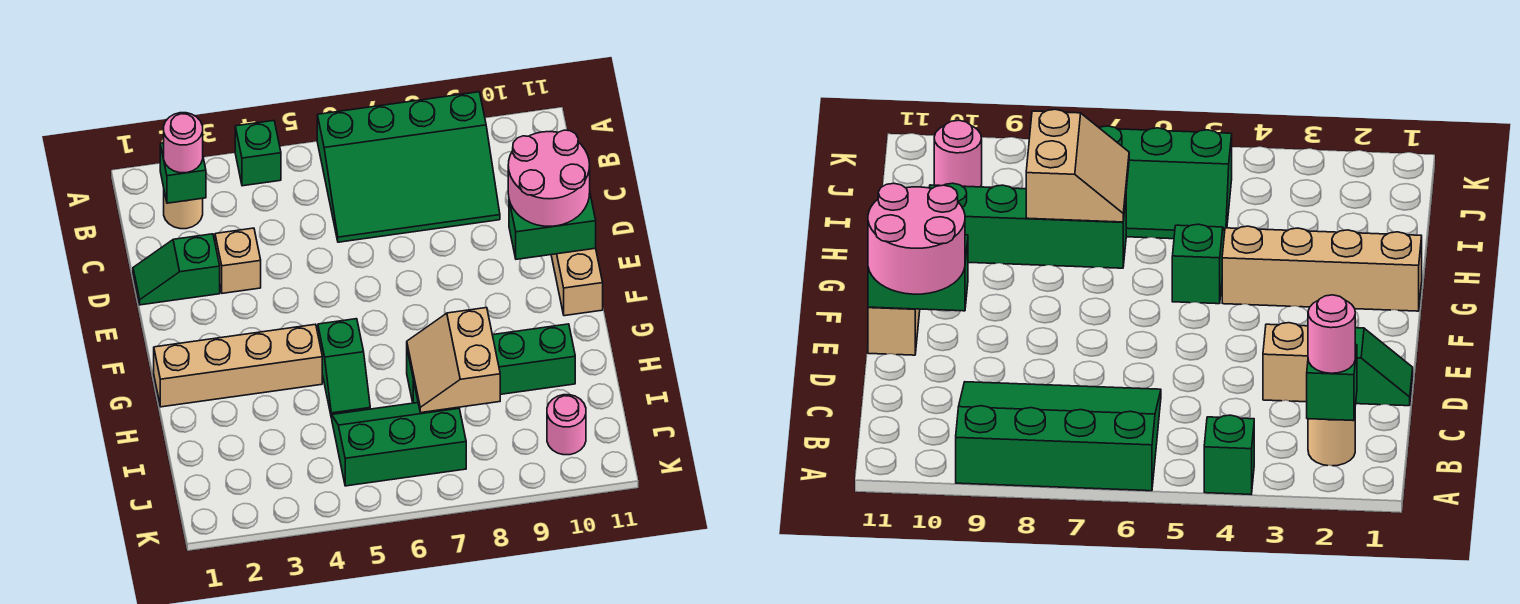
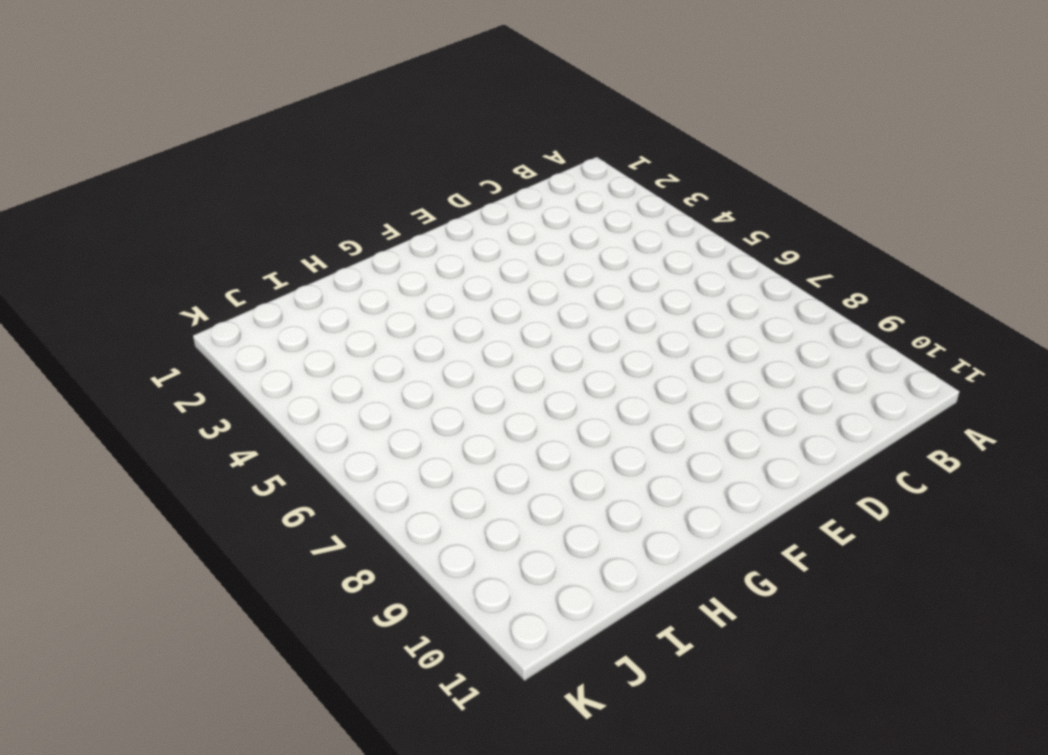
none -> green brick A4 level 1
none -> green slope A6:C9 level 1 top A
none -> tan round brick B2 level 1

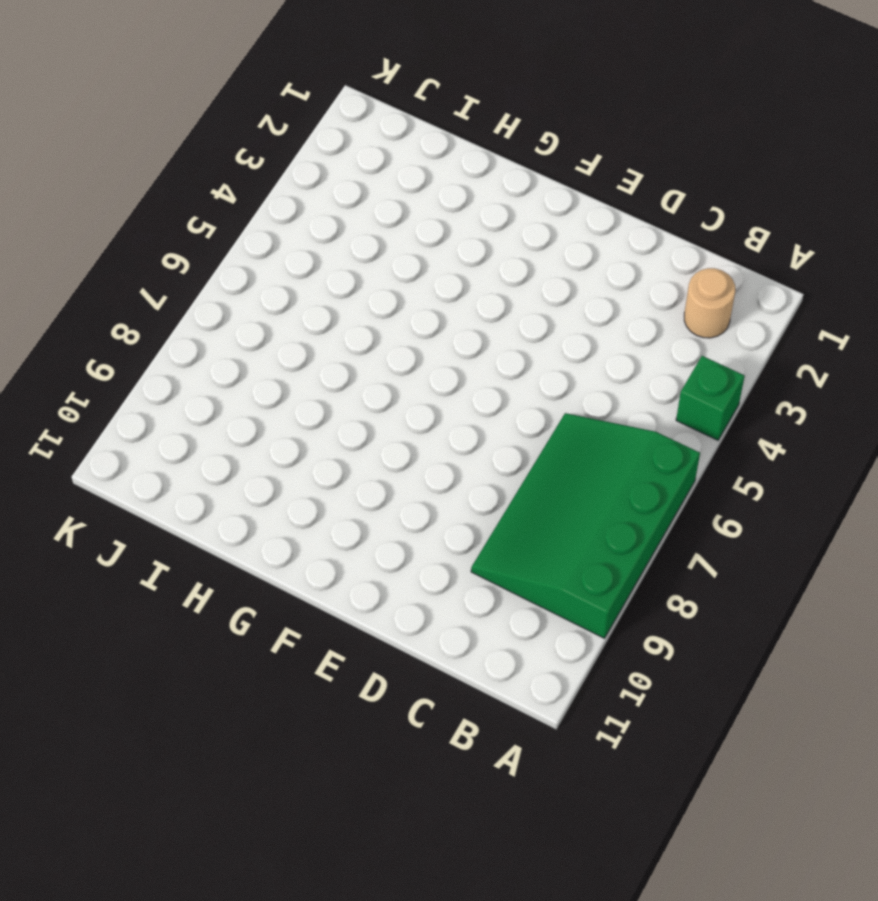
none -> green slope D1:D2 level 1 top 2
none -> tan brick D3 level 1
none -> tan brick E11:F11 level 1

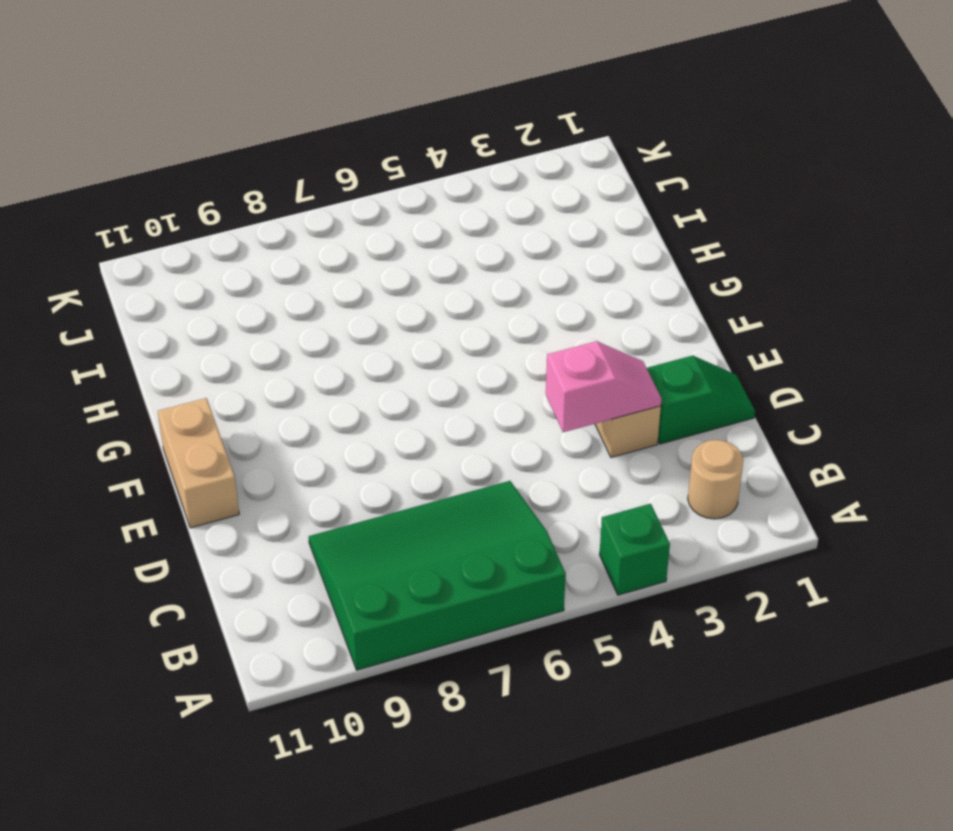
pink slope D3:D4 level 2 top 4 -> none
none -> tan brick G1:G4 level 1
none -> green slope G5:H5 level 1 top G
none -> green brick H7:H10 level 1

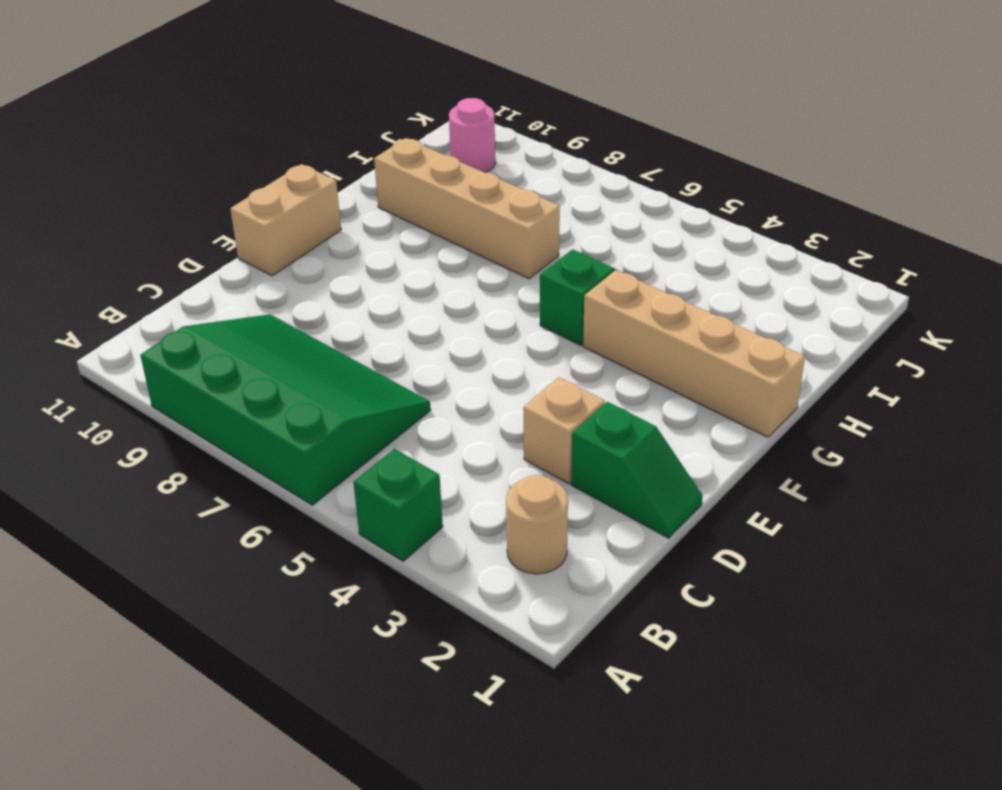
tan brick H7:H10 level 1 -> green brick H7:H10 level 1
none -> green slope I5:J7 level 1 top J
none -> green brick B2 level 2
none -> green brick E10:E11 level 2

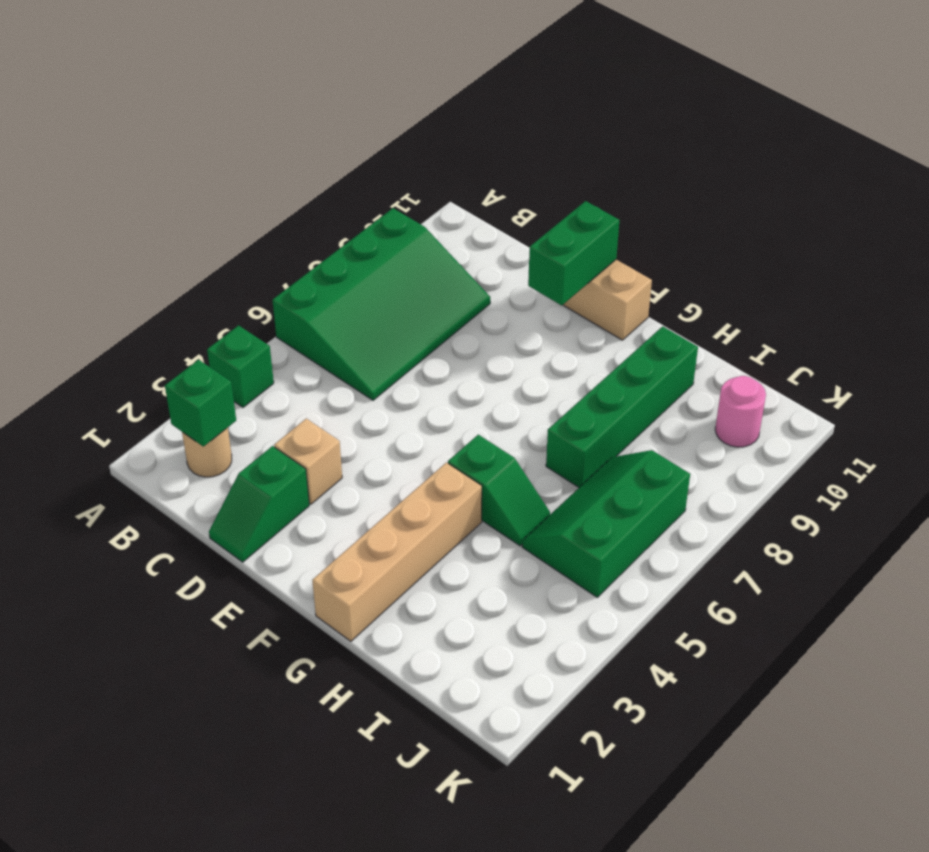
none -> tan slope H7:I8 level 2 top 8
none -> pink round brick B2 level 3
none -> pink round brick D10:E11 level 3

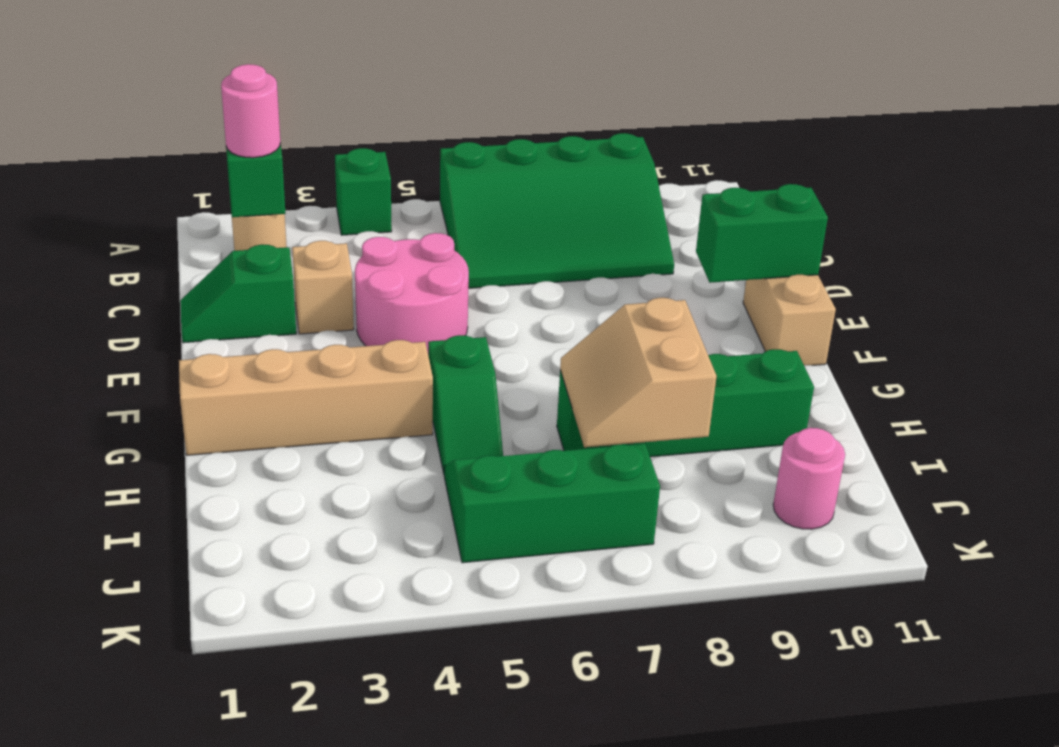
pink round brick D4:E5 level 1 -> pink round brick D10:E11 level 3

